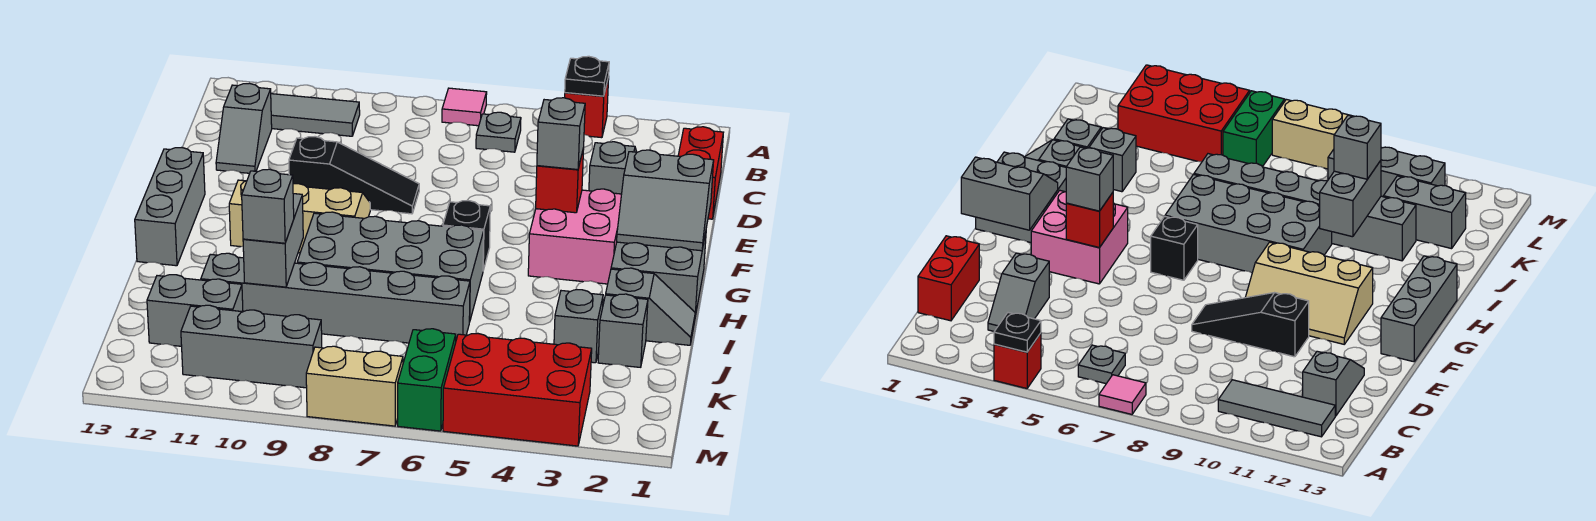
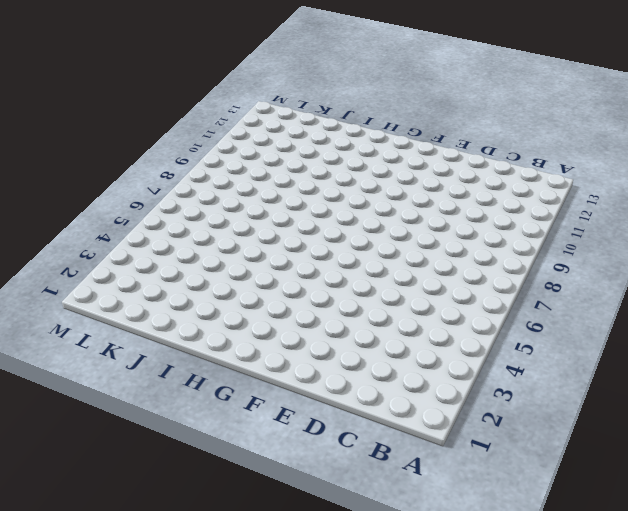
none -> red brick A4 level 1
none -> pink tile A7 level 1
none -> grey plate B6 level 1

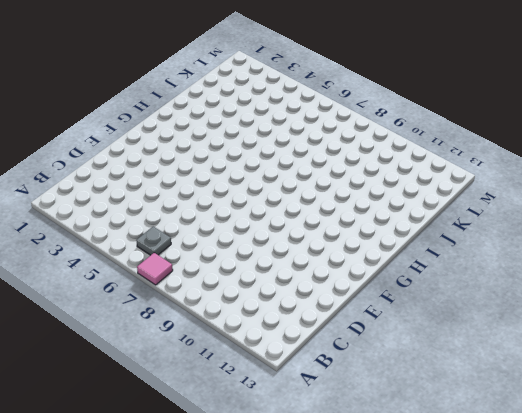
none -> red brick A4 level 1
none -> grey tile B10:B12 level 1
none -> red brick C1:D1 level 1

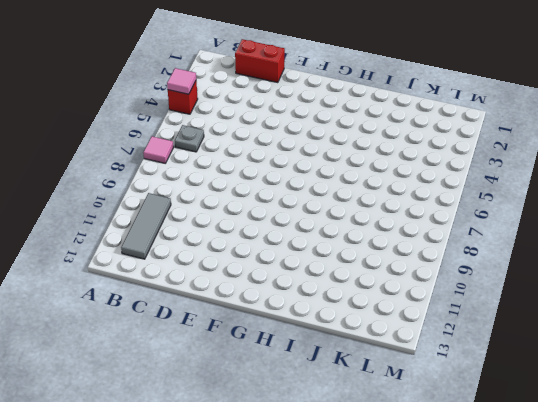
pink tile A4 level 2 -> black plate A4 level 2
none -> grey slope C3:D3 level 1 top D
none -> grey slope C12:D12 level 1 top C
none -> black slope E8:E10 level 1 top 10

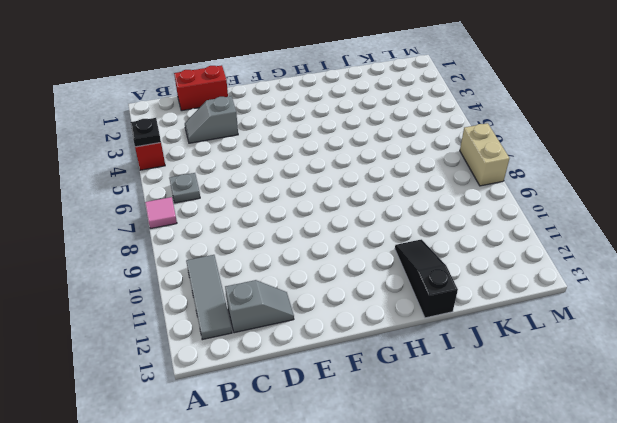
black slope I11:I13 level 1 top 13 -> black slope E8:E10 level 1 top 10
none -> pink brick F3:G4 level 1
none -> tan slope F9:G11 level 1 top G
none -> grey brick F13:H13 level 1

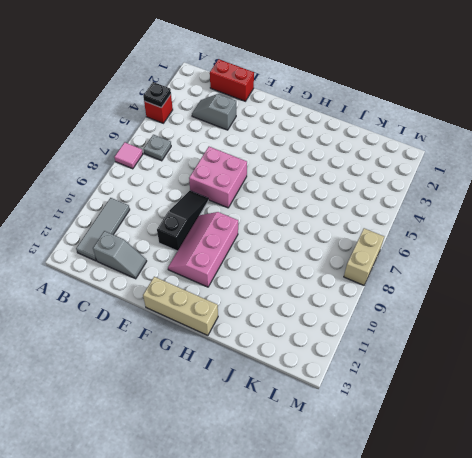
pink brick E6:F7 level 1 -> pink brick F3:G4 level 1
pink slope F9:G11 level 1 top G -> tan slope F9:G11 level 1 top G
tan brick F13:H13 level 1 -> grey brick F13:H13 level 1
none -> grey brick G1:H2 level 1
none -> black brick G6 level 1
none -> grey brick H6:I9 level 1

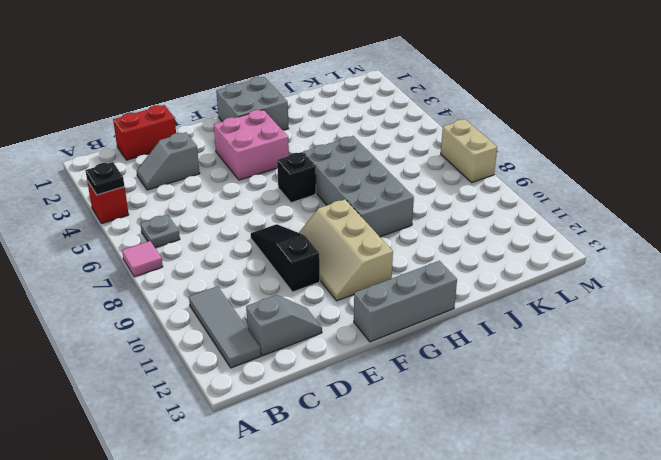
none -> grey slope I1:I2 level 1 top 2
none -> grey brick J2 level 1
none -> grey brick J3 level 1

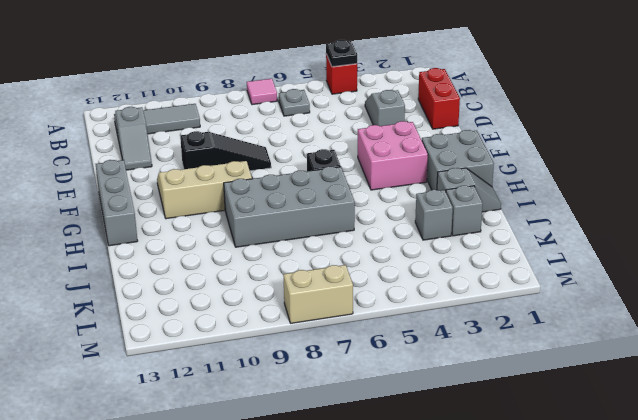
none -> grey brick J6:J11 level 1
none -> grey brick K11:K12 level 1
none -> red brick L3:M5 level 1

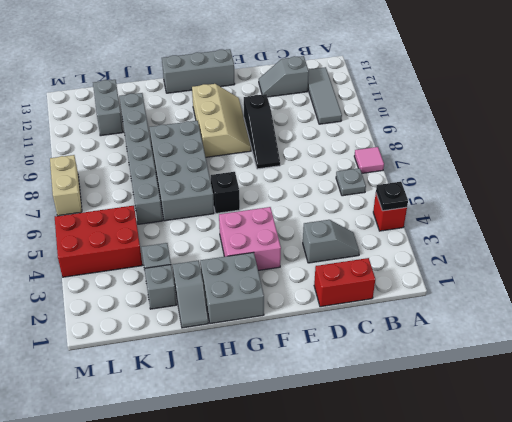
red brick K4:M5 level 1 -> red brick L3:M5 level 1
none -> green brick L6:M6 level 1
none -> grey brick L9:L11 level 1
none -> grey slope F1:G2 level 2 top F

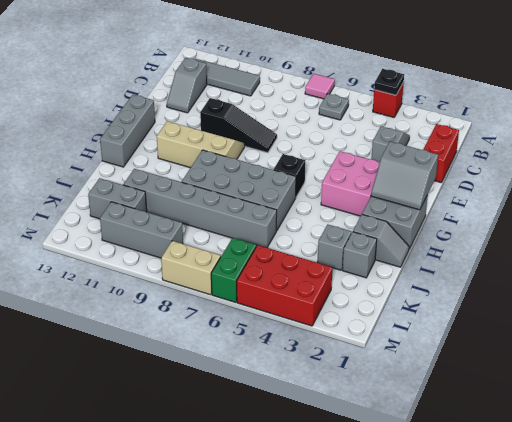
none -> red brick F4 level 2
none -> grey brick I10:J10 level 2
none -> grey brick F4 level 3

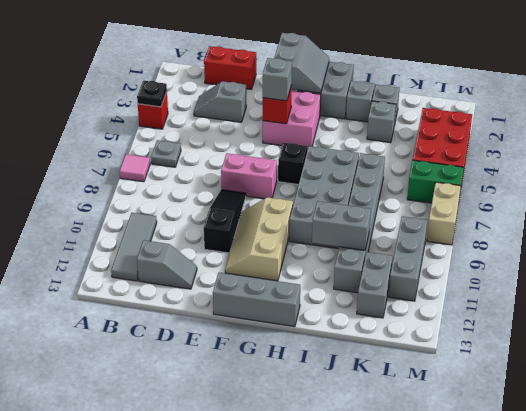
pink brick E7:F7 level 1 -> none
none -> grey brick J10 level 3

